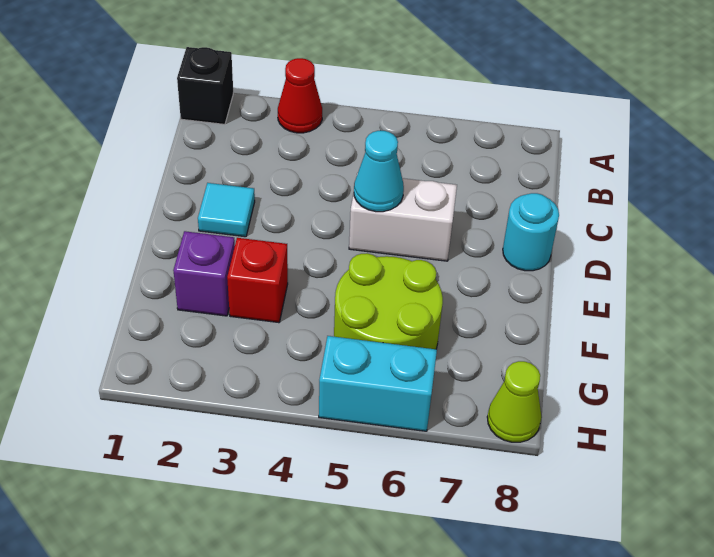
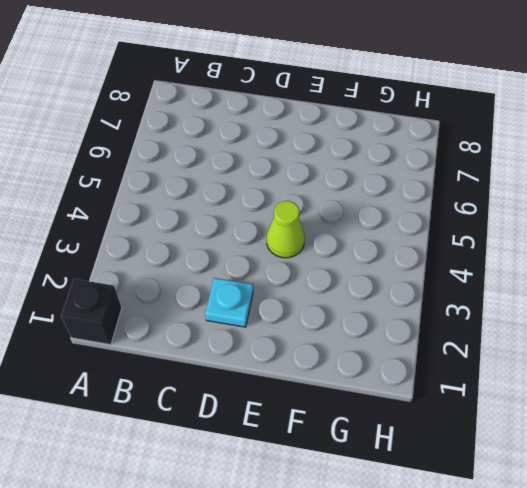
cyan plate D2 level 1 -> cyan tile D2 level 1
lime cone E4 level 1 -> lime cone H8 level 1
none -> red cone A3 level 1
none -> white brick D5:D6 level 1

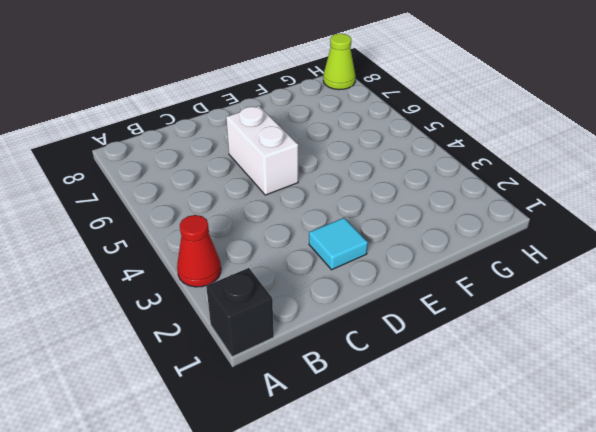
none -> cyan round brick D8 level 1
none -> purple brick F2 level 1

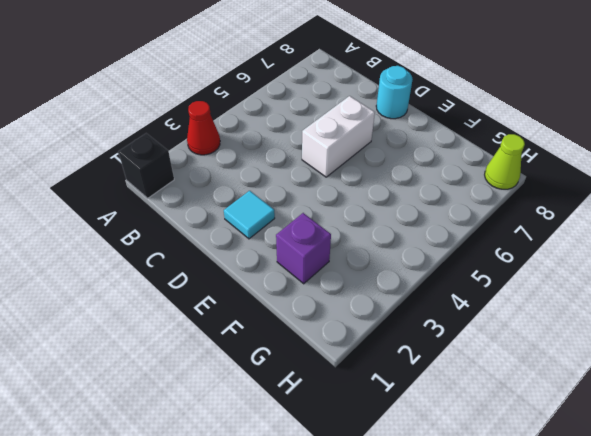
none -> red brick F3 level 1
none -> lime round brick F5:G6 level 1

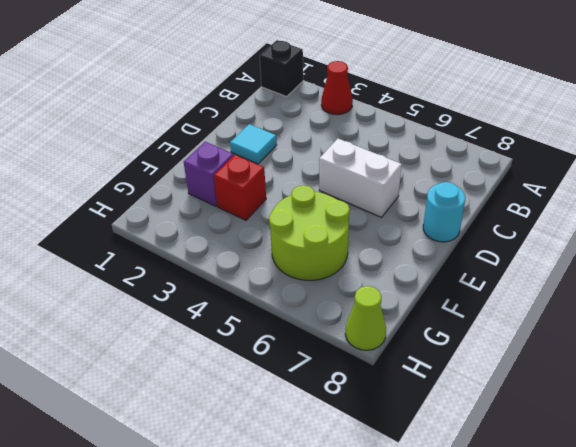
none -> cyan brick H5:H6 level 1
none -> cyan cone D5 level 2

